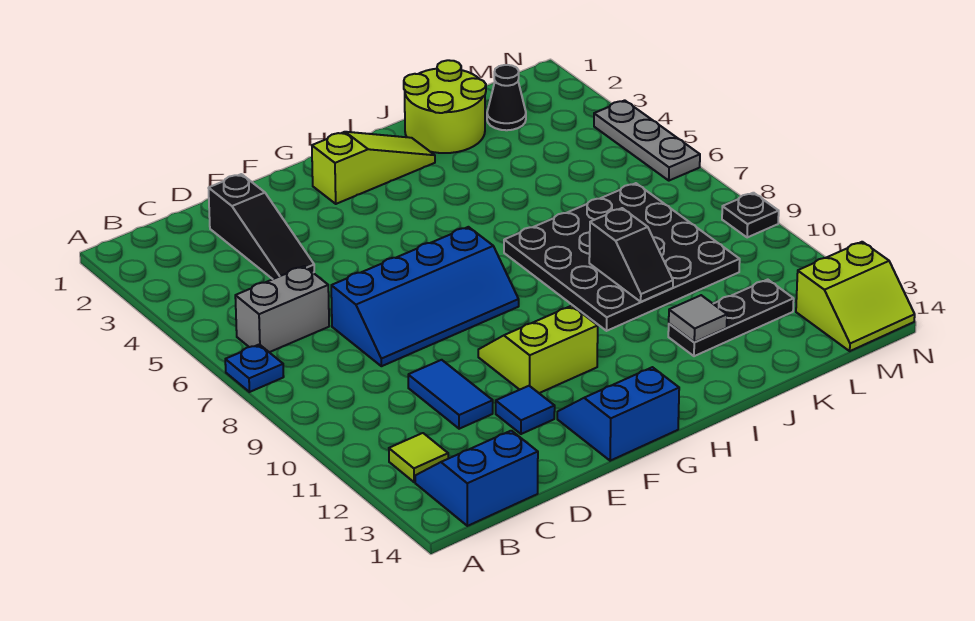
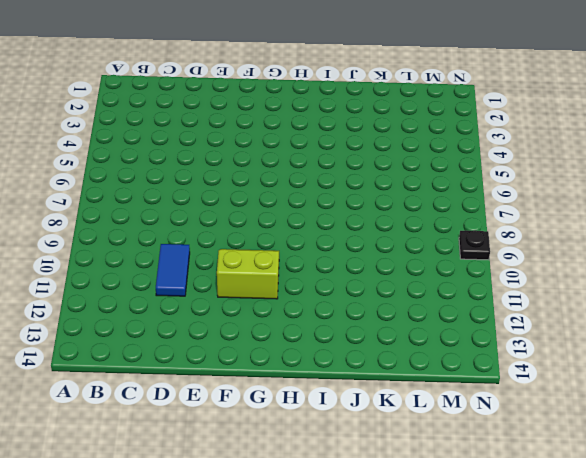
none -> blue plate A7 level 1
none -> grey brick B6:C6 level 1
none -> lime tile B12 level 1

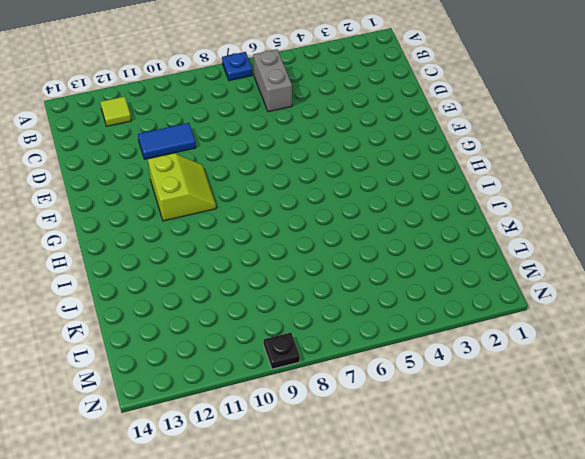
none -> blue slope B13:C14 level 1 top 14
none -> black slope D2:D4 level 1 top 2
none -> blue slope D7:G8 level 1 top 7

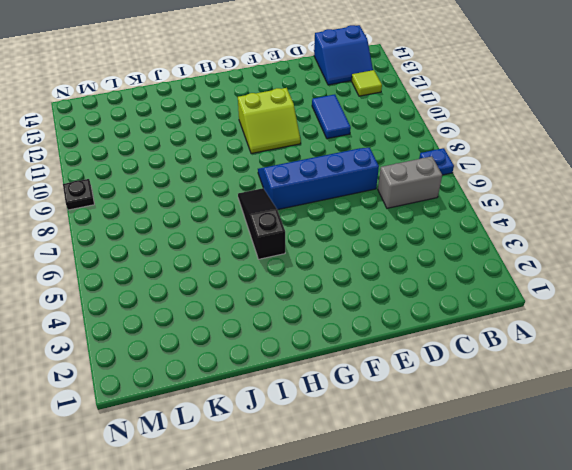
black slope H5:H7 level 1 top 5 -> black slope D2:D4 level 1 top 2
none -> blue tile E12 level 1
none -> blue slope F13:G14 level 1 top 14
none -> lime slope G2:I2 level 1 top G

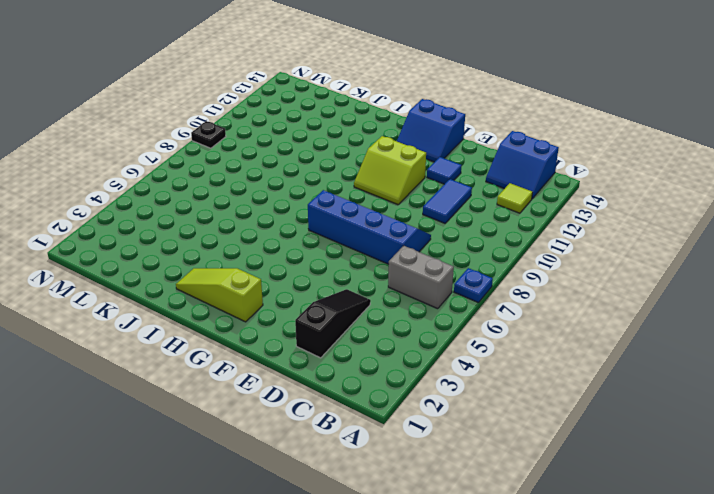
none -> black plate I7:L10 level 1
none -> lime round brick J1:K2 level 1
none -> black plate J12:L12 level 1

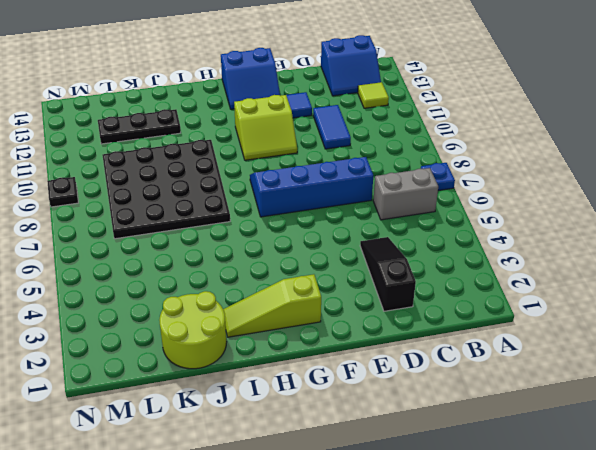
none -> black cone L2 level 1
none -> lime slope M13:N14 level 1 top 13
none -> grey plate N4:N6 level 1

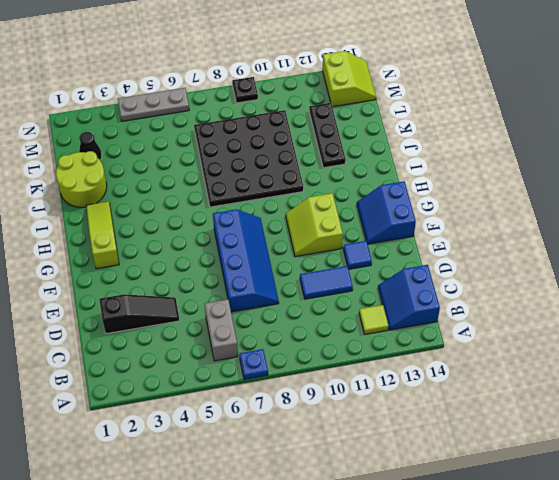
none -> black slope J9:J10 level 2 top 9
none -> grey tile J12 level 2

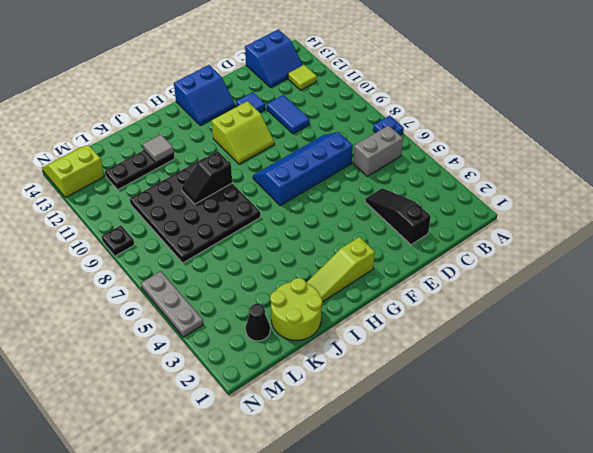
black slope I9:J9 level 2 top I -> black slope J9:J10 level 2 top 9

